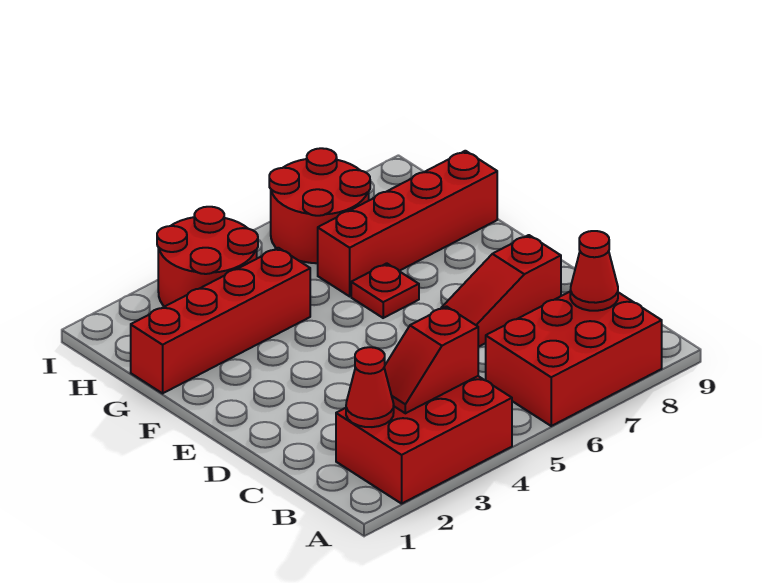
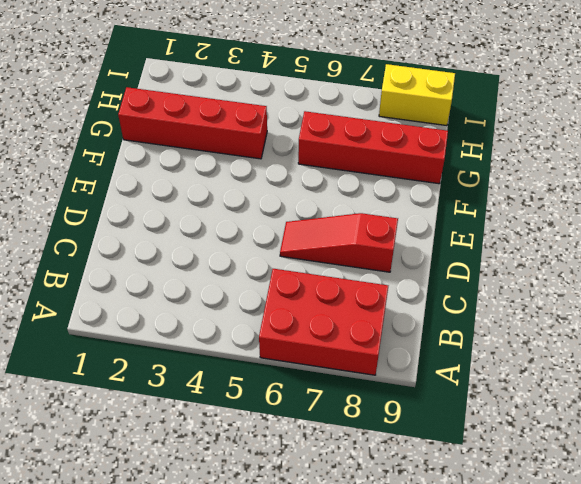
yellow brick I8:I9 level 1 -> none
none -> red brick A2:B4 level 1
none -> red plate F6 level 1

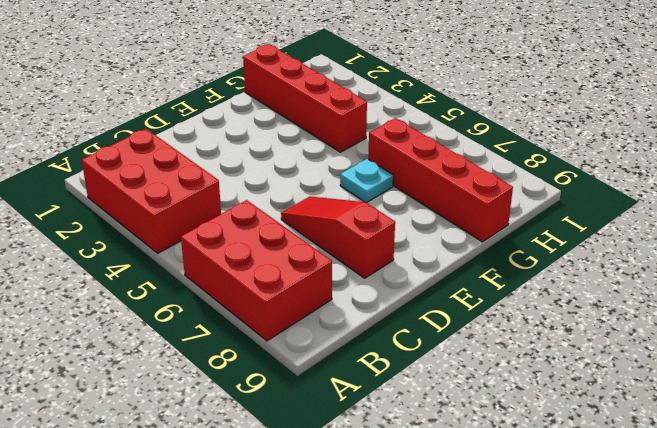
cyan plate F6 level 1 -> red plate F6 level 1
none -> red round brick H3:I4 level 1
none -> red round brick H6:I7 level 1

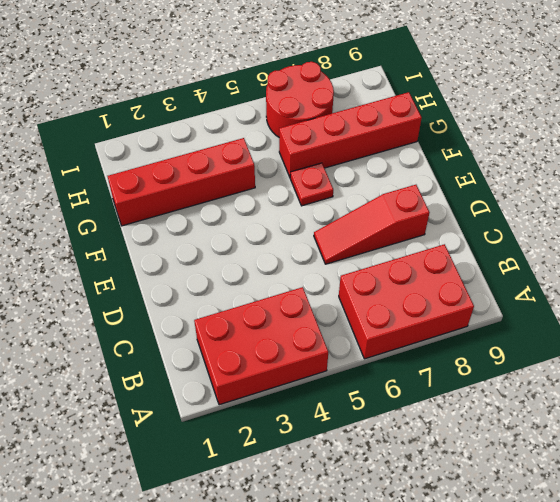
none -> red round brick H3:I4 level 1
none -> red cone B2 level 2

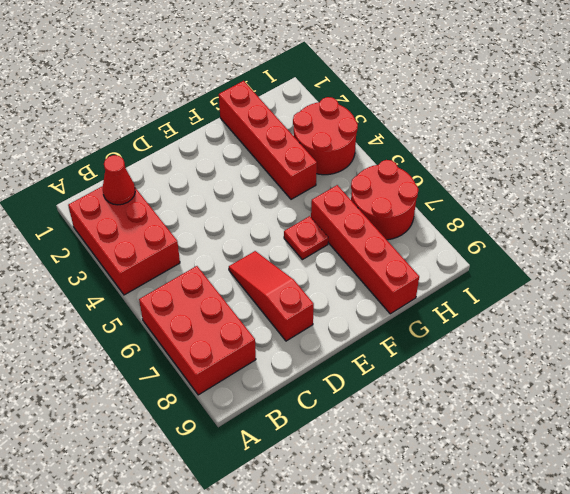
none -> red slope B3:B4 level 2 top 4
none -> red cone B8 level 2

